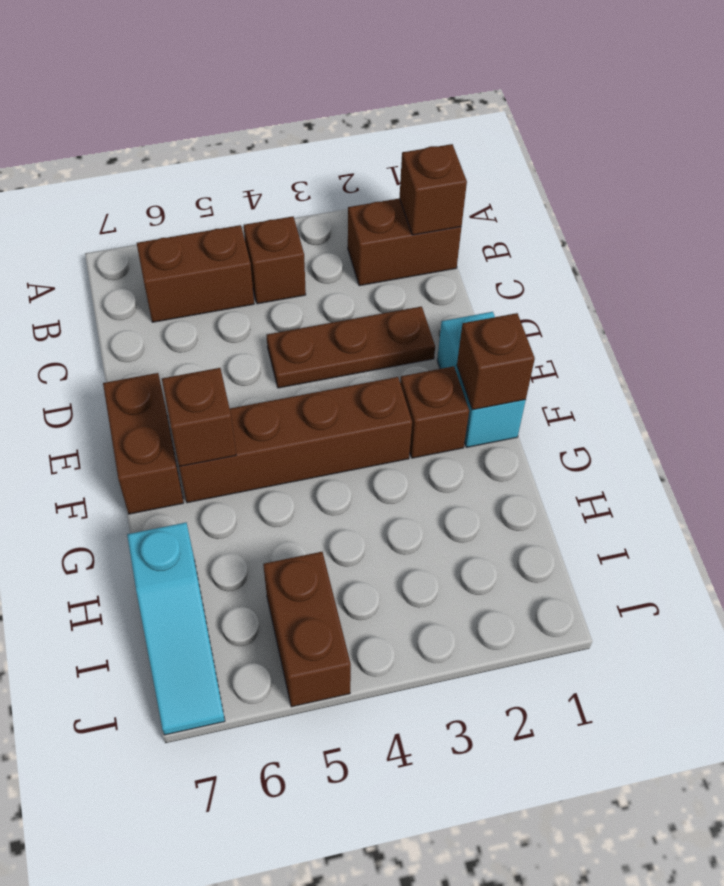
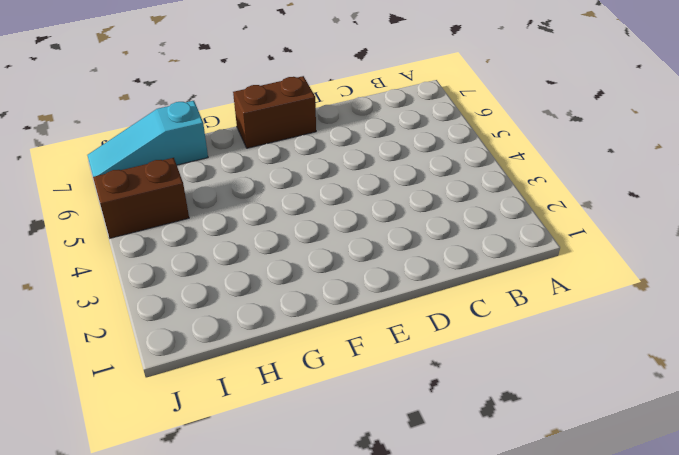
none -> brown brick B1:B2 level 1
none -> brown brick B4 level 1
none -> brown brick B5:B6 level 1

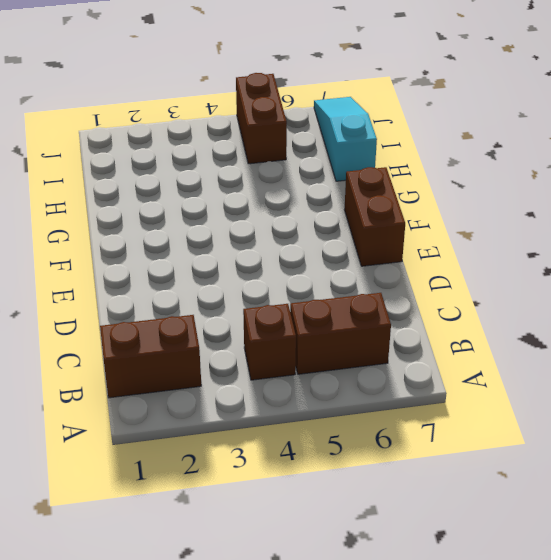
none -> brown plate D2:D4 level 1
none -> cyan brick E1:F1 level 1
none -> brown brick F2 level 1

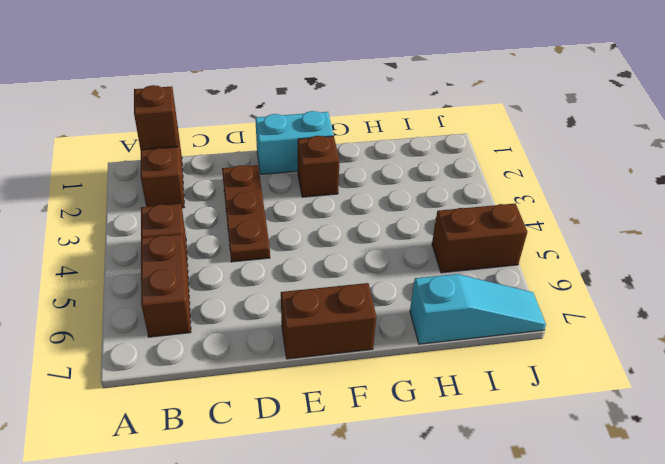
none -> brown brick F3:F6 level 1
none -> brown brick F1 level 2
none -> brown brick F6 level 2

